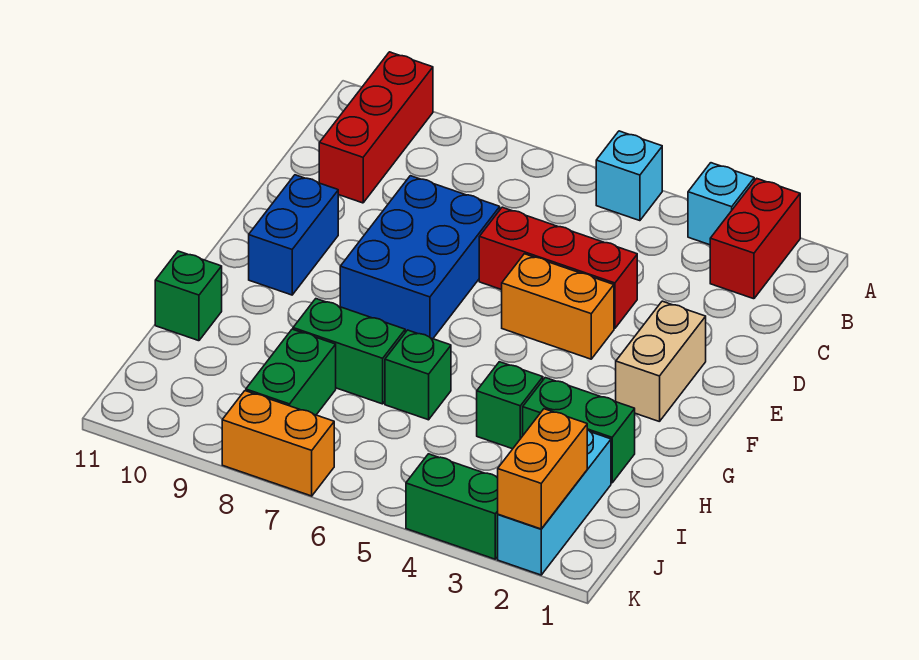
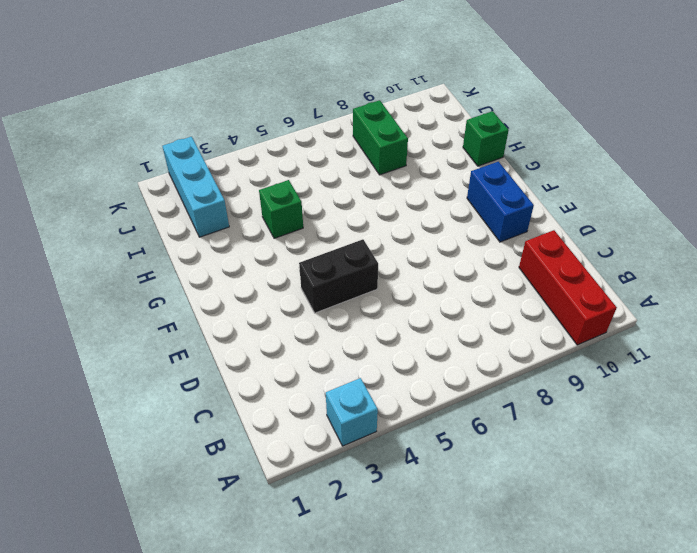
black brick E4:E5 level 1 -> orange brick E4:E5 level 1
none -> red brick A2:B2 level 1
none -> cyan brick A5 level 1
none -> red brick D4:D6 level 1

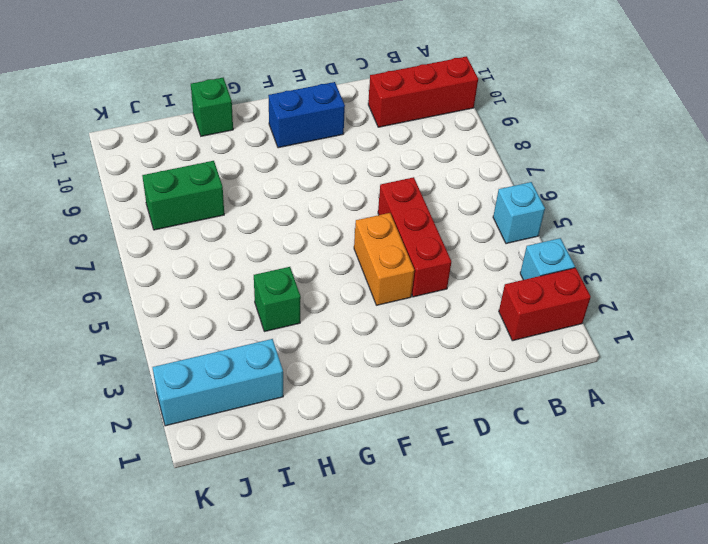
none -> blue brick D7:F8 level 1
none -> tan brick E2:F2 level 1
none -> green brick H2:H3 level 1

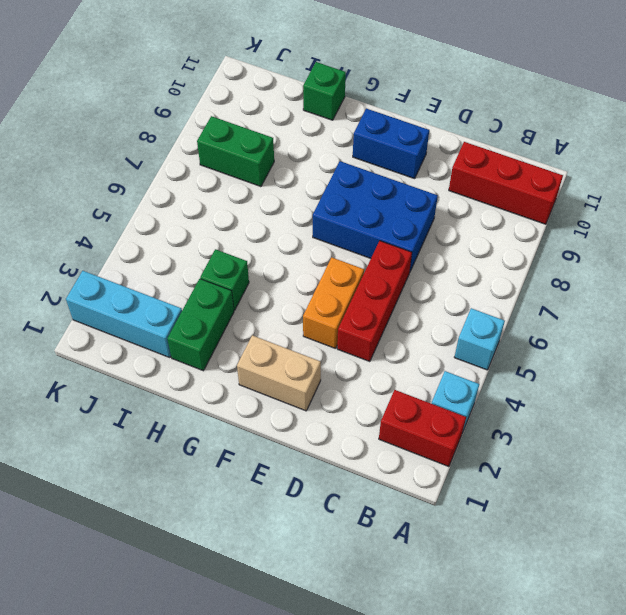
none -> green brick H6 level 1
none -> green brick H7:H8 level 1
none -> green brick K3:K4 level 1

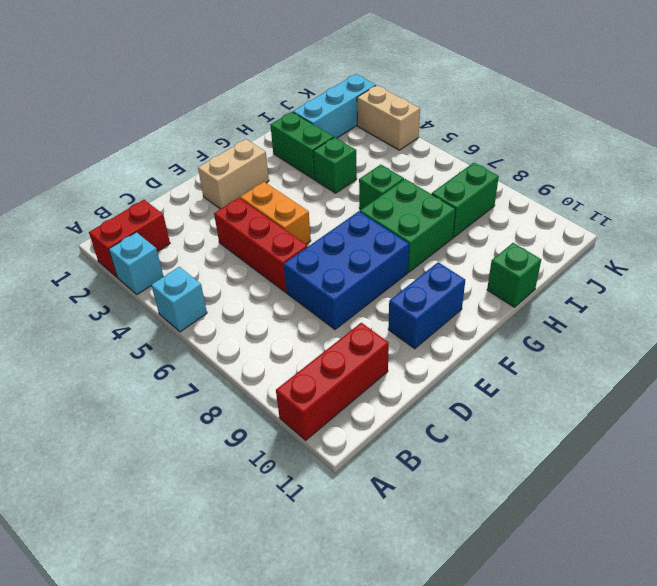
green brick G7:H8 level 1 -> green brick H7:H8 level 1
tan brick K3:K4 level 1 -> green brick K3:K4 level 1
none -> orange brick K7:K8 level 1
none -> orange brick J2:K2 level 2

